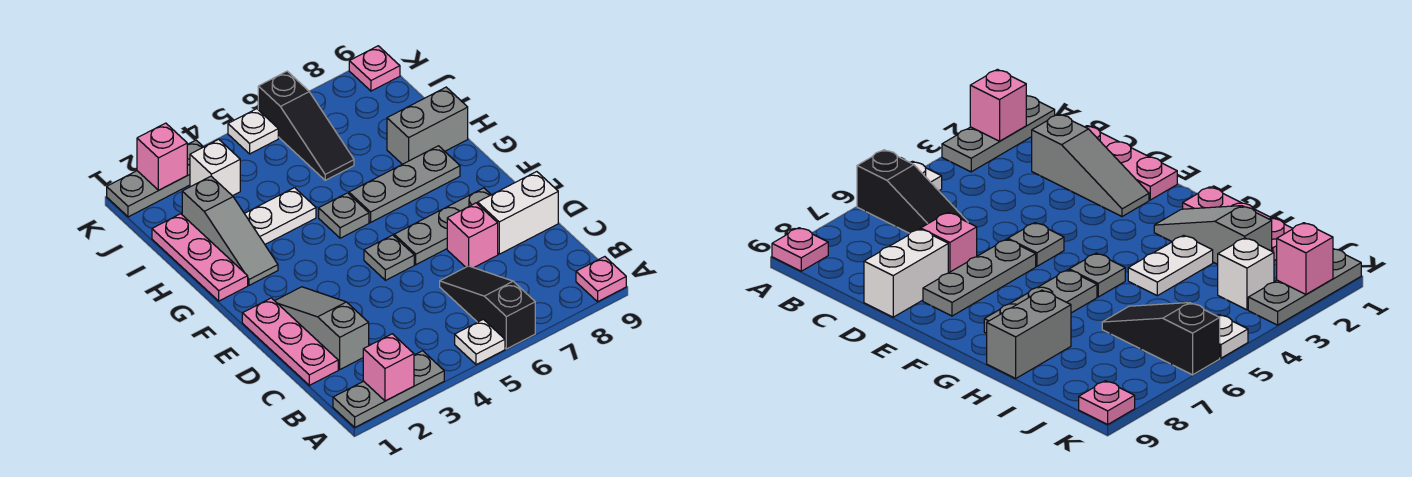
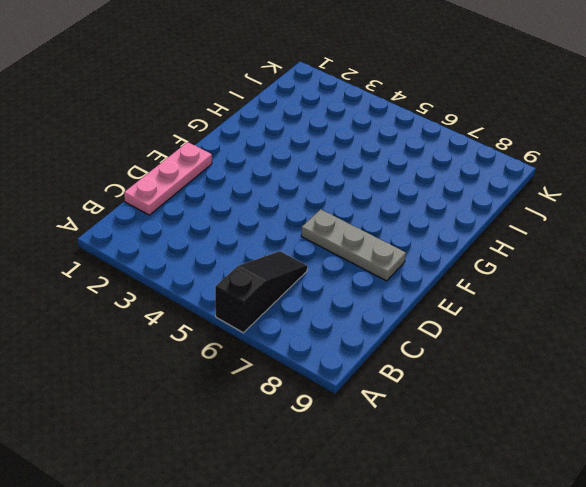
none -> grey plate A1:A3 level 1
none -> white plate A5 level 1
none -> pink plate A9 level 1

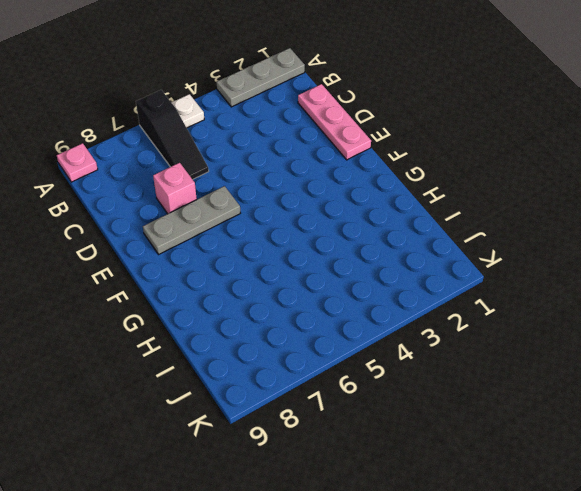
none -> grey slope C2:E2 level 1 top C
none -> white brick D8:D9 level 1
none -> grey plate E5 level 1

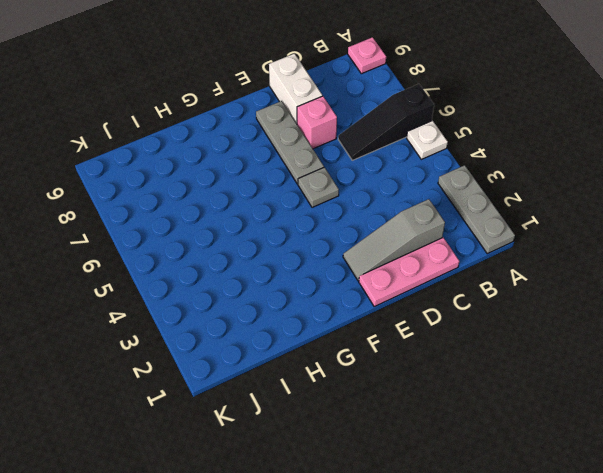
none -> pink plate G1:I1 level 1
none -> grey slope G2:I2 level 1 top I
none -> grey plate G5 level 1

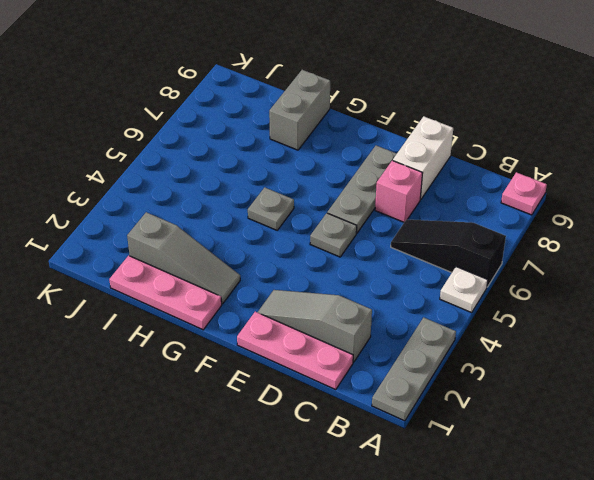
none -> grey plate G6:G8 level 1
none -> white plate H3:H4 level 1
none -> black slope I6:K6 level 1 top K

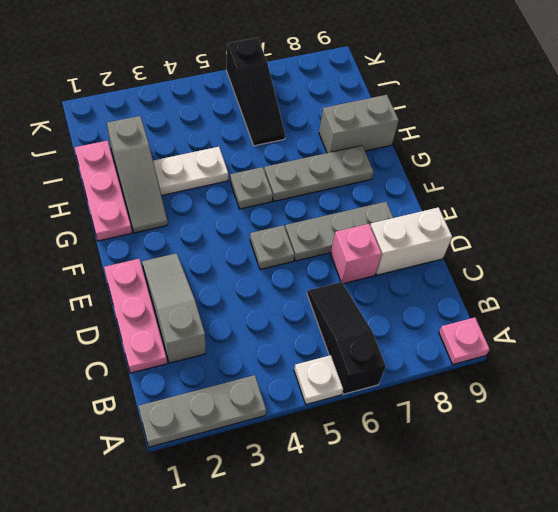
none -> white brick J3 level 1
none -> grey plate K1:K3 level 1
none -> white plate K5 level 1

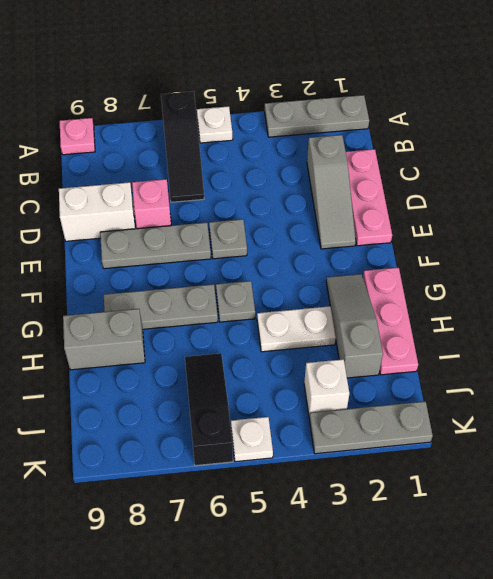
none -> pink plate K9 level 1
none -> pink brick A2 level 2
none -> pink brick K2 level 2

